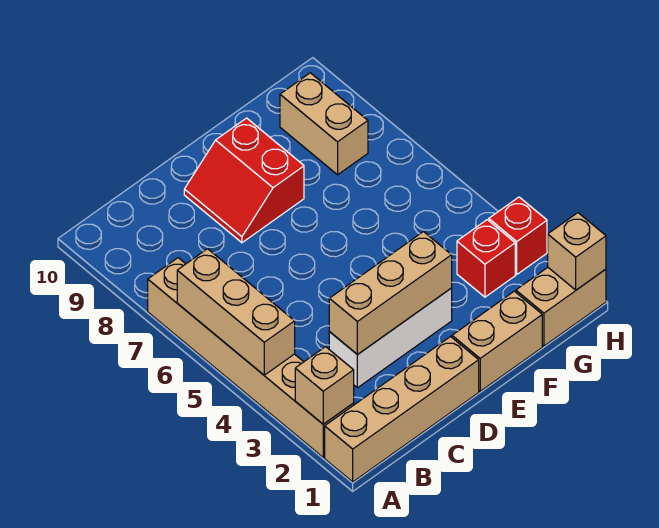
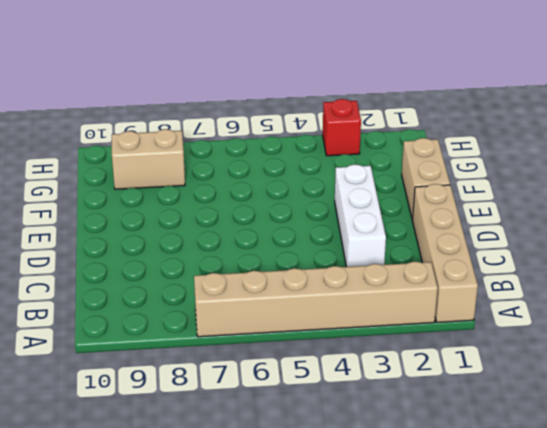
none -> red slope D8:E9 level 1 top E
none -> tan brick G1:H1 level 1
none -> red brick G3 level 1

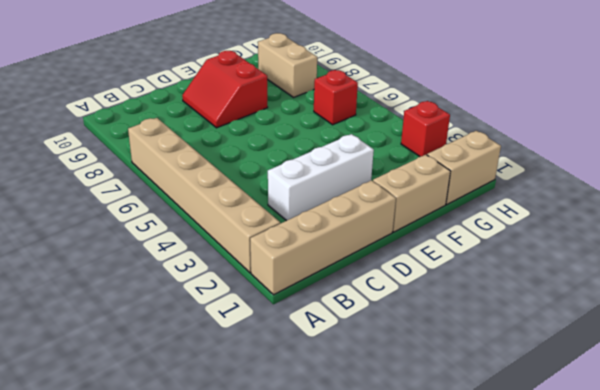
red brick G6 level 1 -> red brick G3 level 1
none -> tan brick A2 level 2
none -> tan brick A4:A6 level 2
none -> tan brick C3:E3 level 2

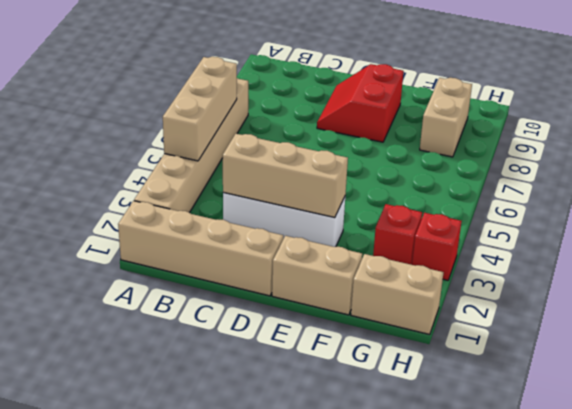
none -> tan brick A2 level 2
none -> tan brick H1 level 2

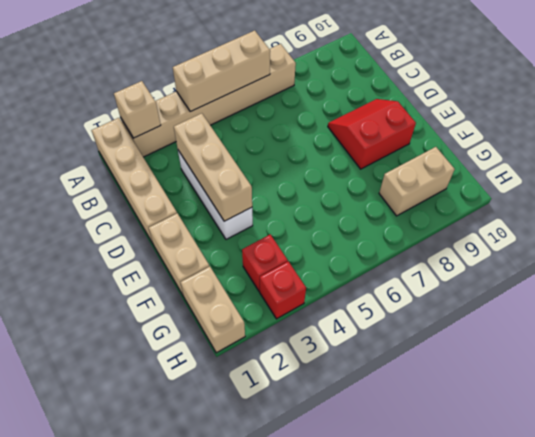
none -> tan brick H1 level 2

